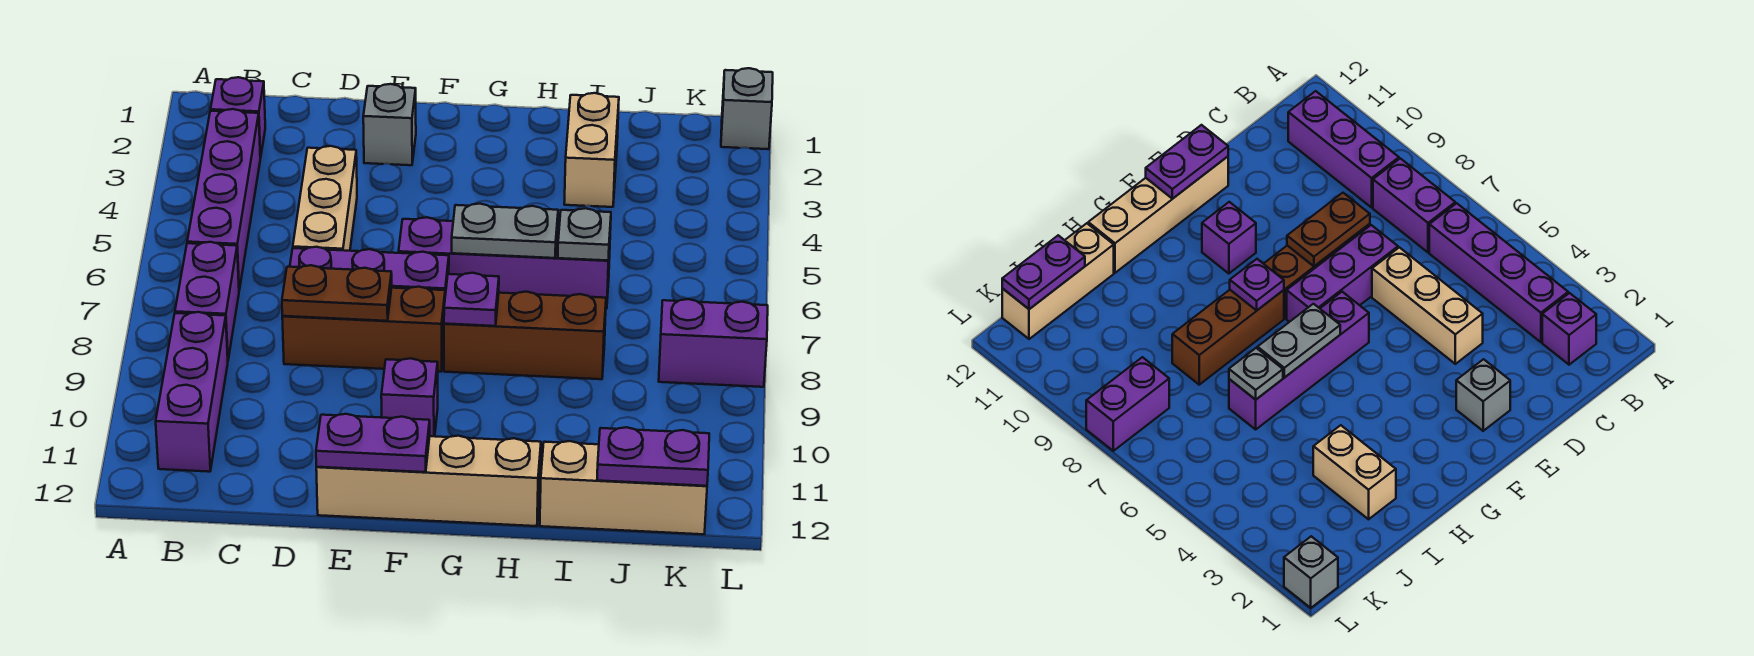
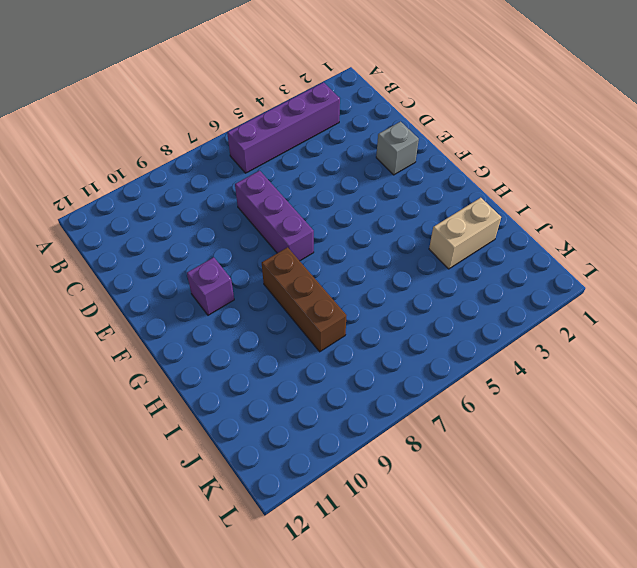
none -> purple brick B2 level 1
none -> purple brick B7:B8 level 1
none -> purple brick B9:B11 level 1

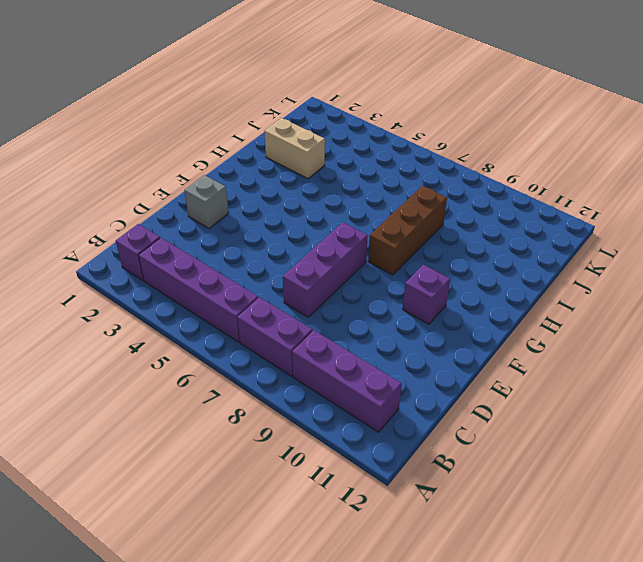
none -> tan brick D4:D6 level 1
none -> brown brick D8:F8 level 1
none -> tan brick E12:H12 level 1

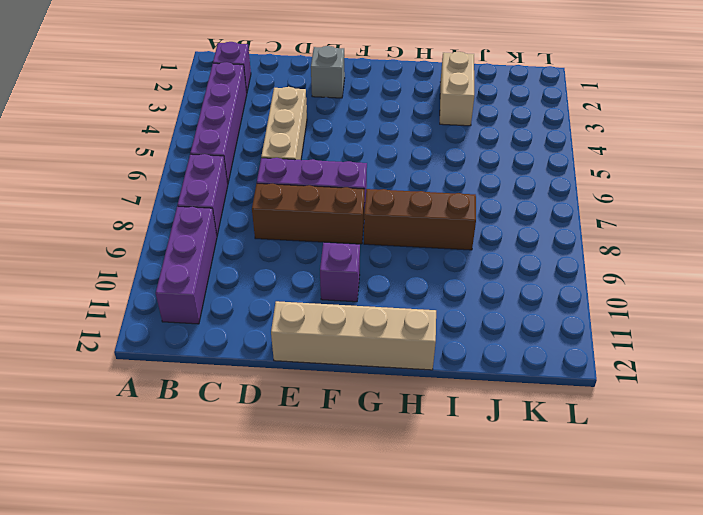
none -> purple brick F6:I6 level 1
none -> tan brick I12:K12 level 1
none -> purple brick K8:L8 level 1

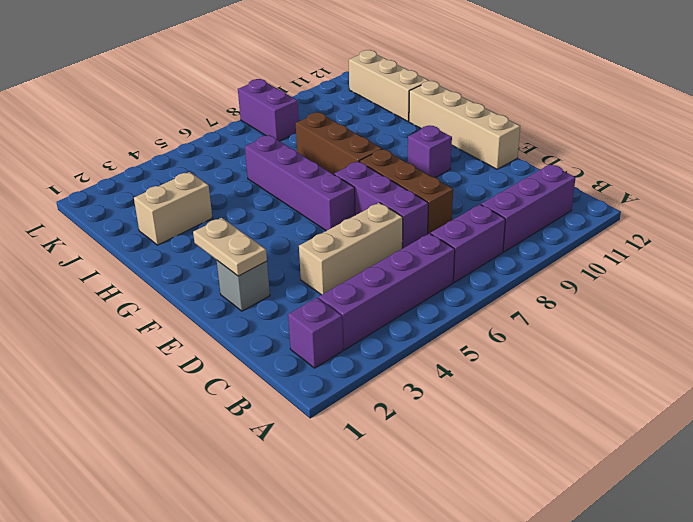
tan plate E2:F2 level 2 -> none
none -> grey brick L1 level 1
none -> brown plate D8:E8 level 2
none -> purple plate E12:F12 level 2

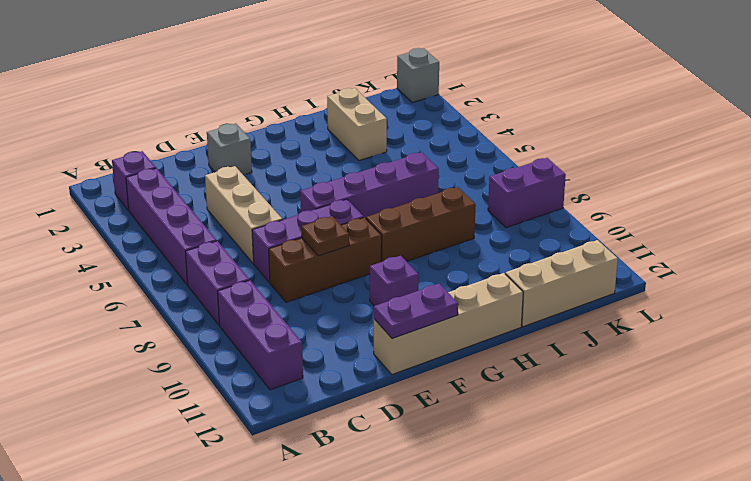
brown plate E8 level 2 -> brown plate D8:E8 level 2
none -> grey plate G6:H6 level 2
none -> purple plate G8 level 2
none -> grey plate I6 level 2

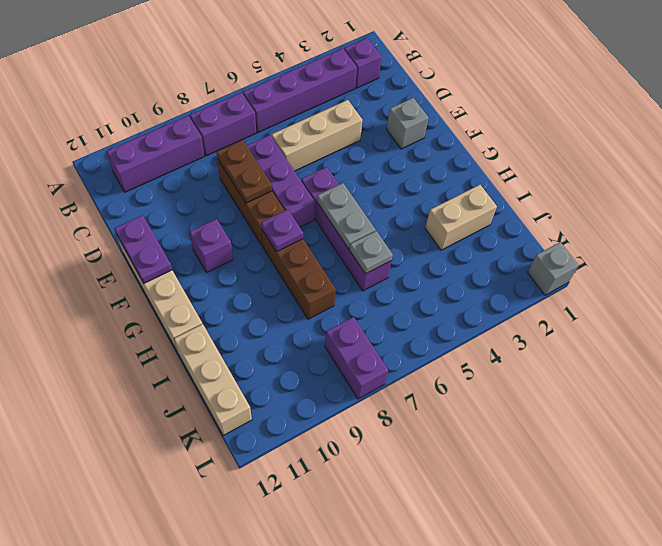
none -> purple plate J12:K12 level 2

